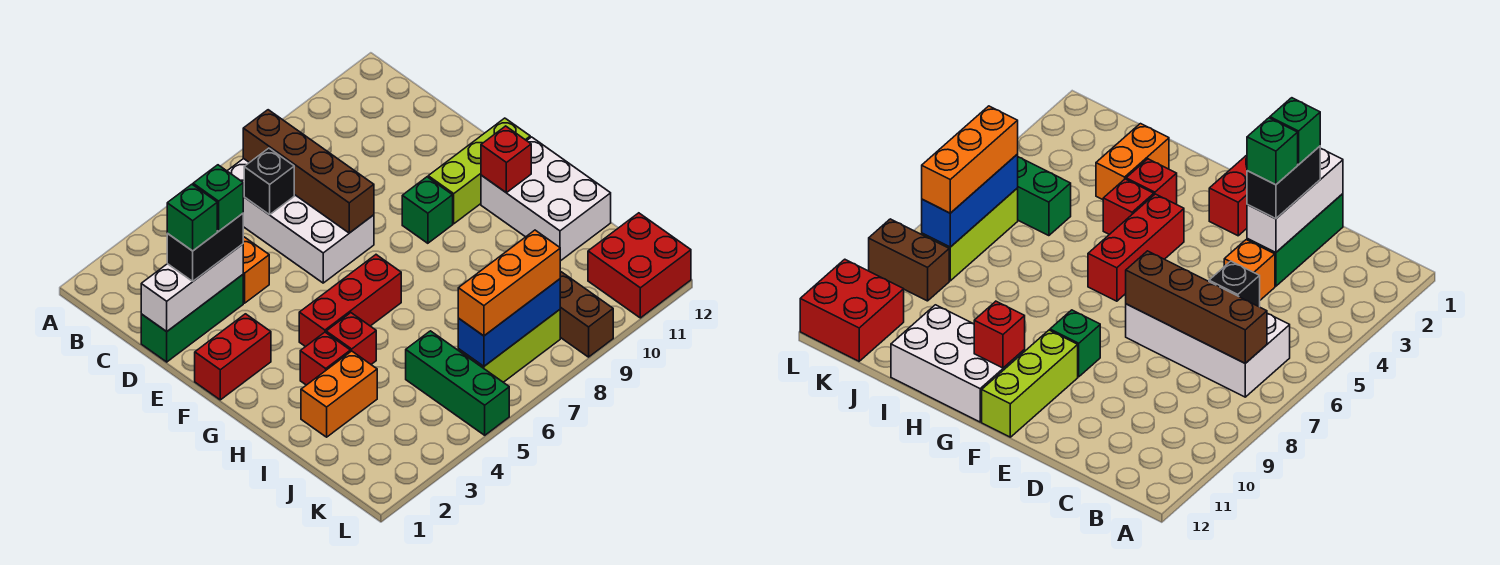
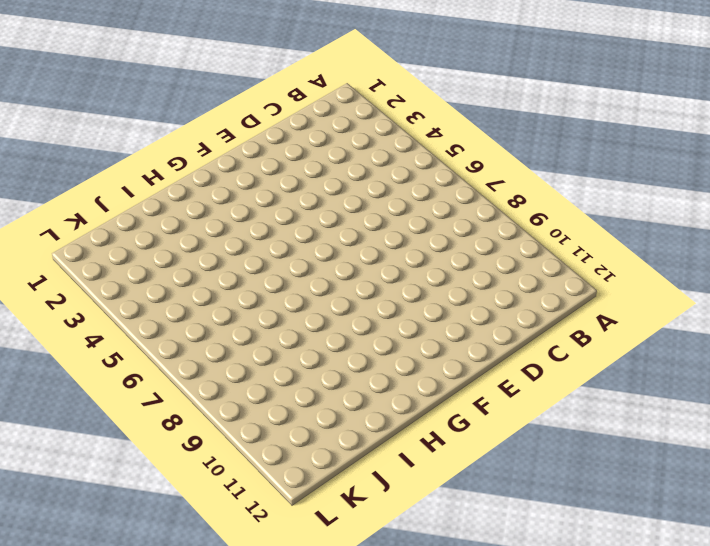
none -> white brick B6:E7 level 1
none -> green brick D1:D3 level 1
none -> orange brick D4 level 1

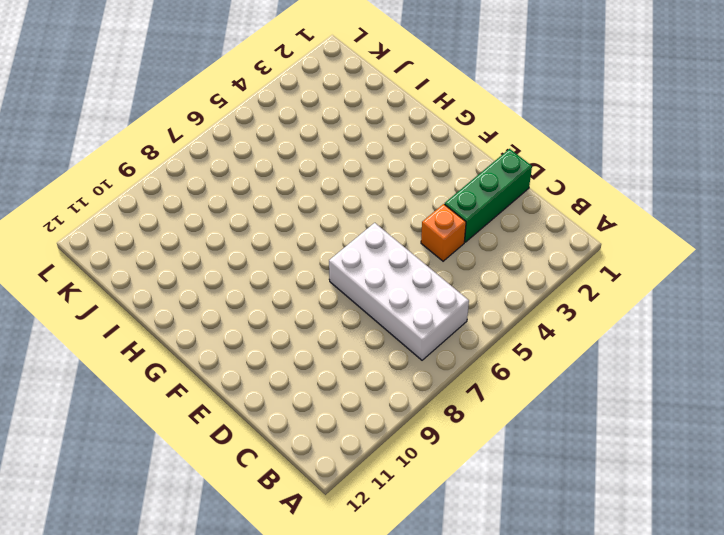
none -> red brick F1:F2 level 1
none -> green brick F9 level 1
none -> lime brick F10:F12 level 1

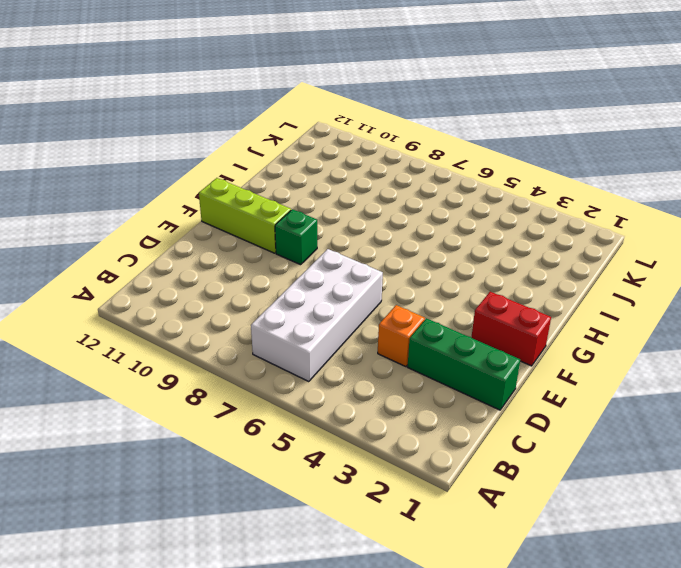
none -> red brick G4:G6 level 1
none -> white brick G11:I12 level 1
none -> red brick H3 level 1

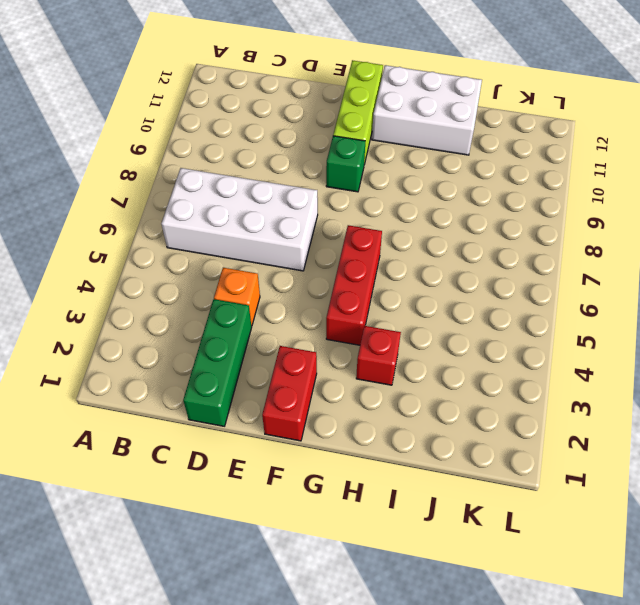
none -> red brick H4 level 1
none -> orange brick I2:I3 level 1
none -> green brick J5:L5 level 1

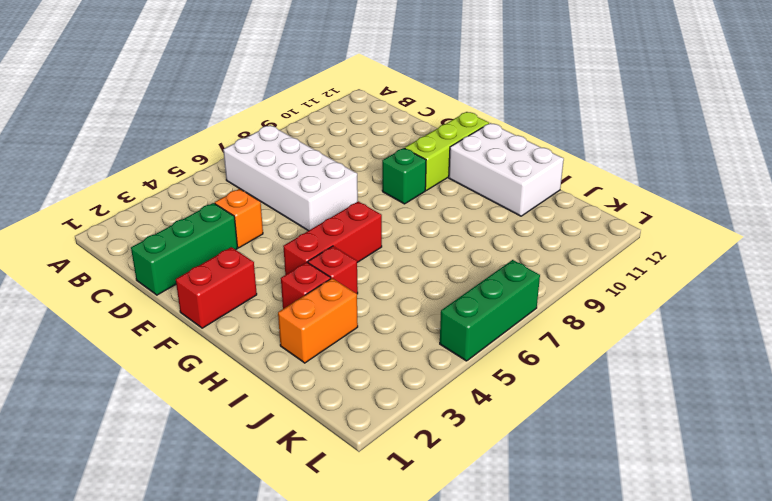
green brick L5:L7 level 1 -> green brick J5:L5 level 1
none -> lime brick K6:K8 level 1
none -> brown brick K9:L9 level 1
none -> red brick K11:L12 level 1

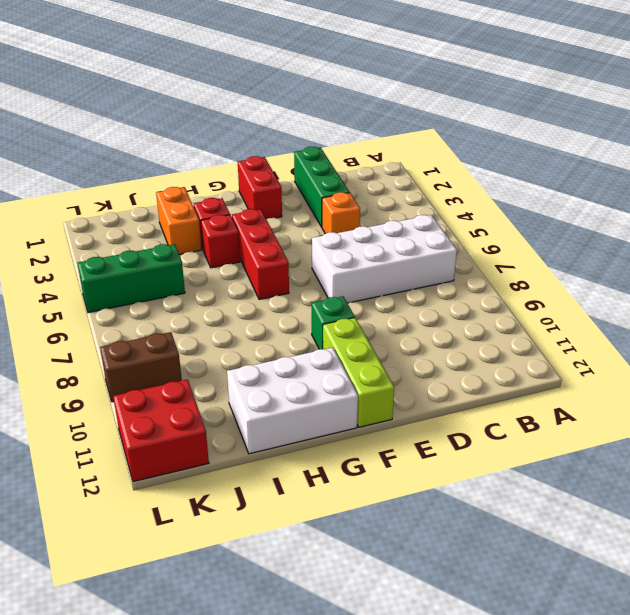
none -> lime brick K6:K8 level 1
none -> brown brick B7:E7 level 2
none -> black brick C6 level 2

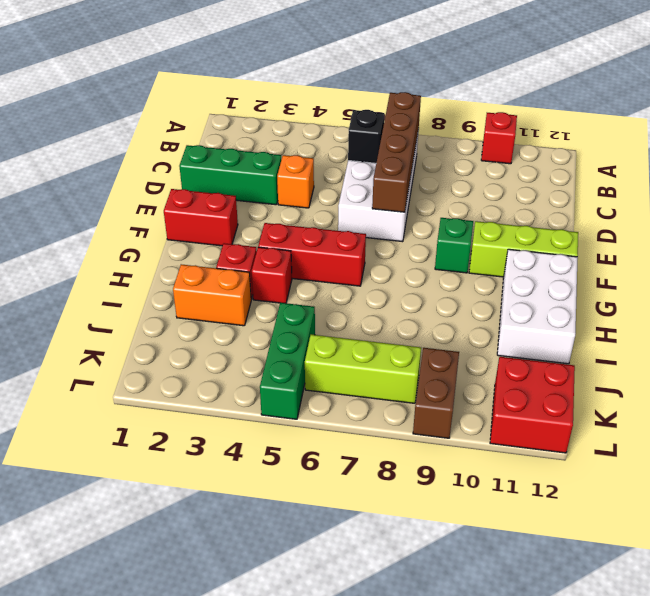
red brick A10 level 1 -> red brick G11 level 2
none -> white brick D1:D3 level 2
none -> blue brick K6:K8 level 2
none -> black brick D2:D3 level 3

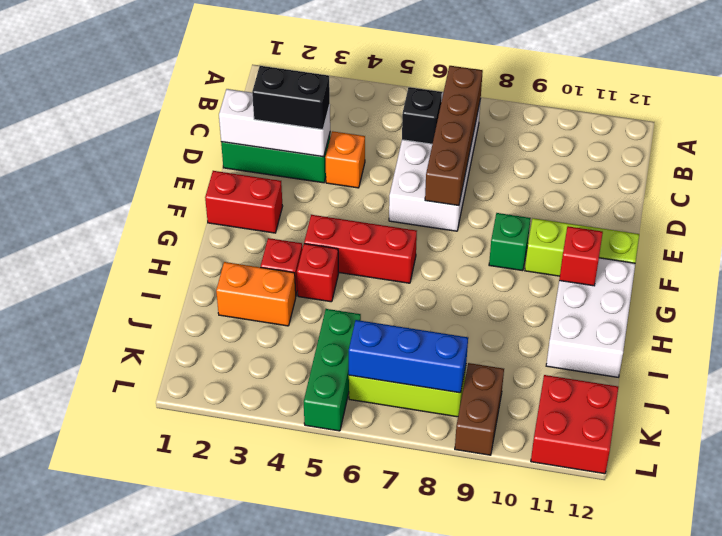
none -> orange brick K6:K8 level 3
none -> green brick D2 level 4
none -> green brick D3 level 4

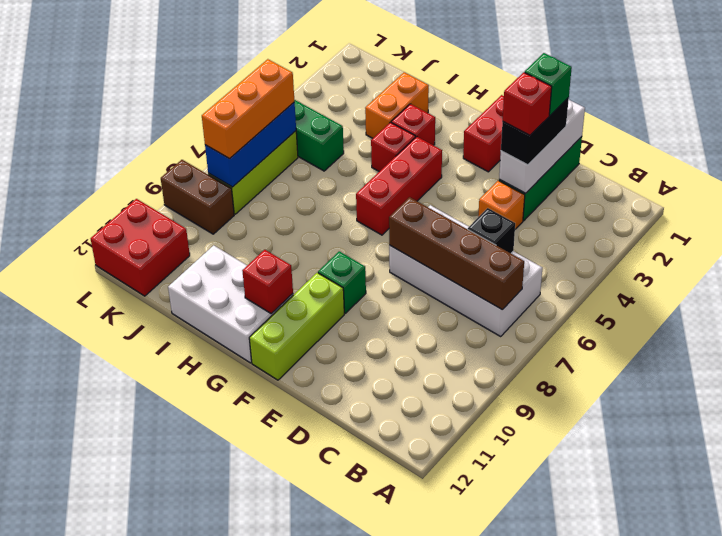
red brick D3 level 4 -> green brick D3 level 4

